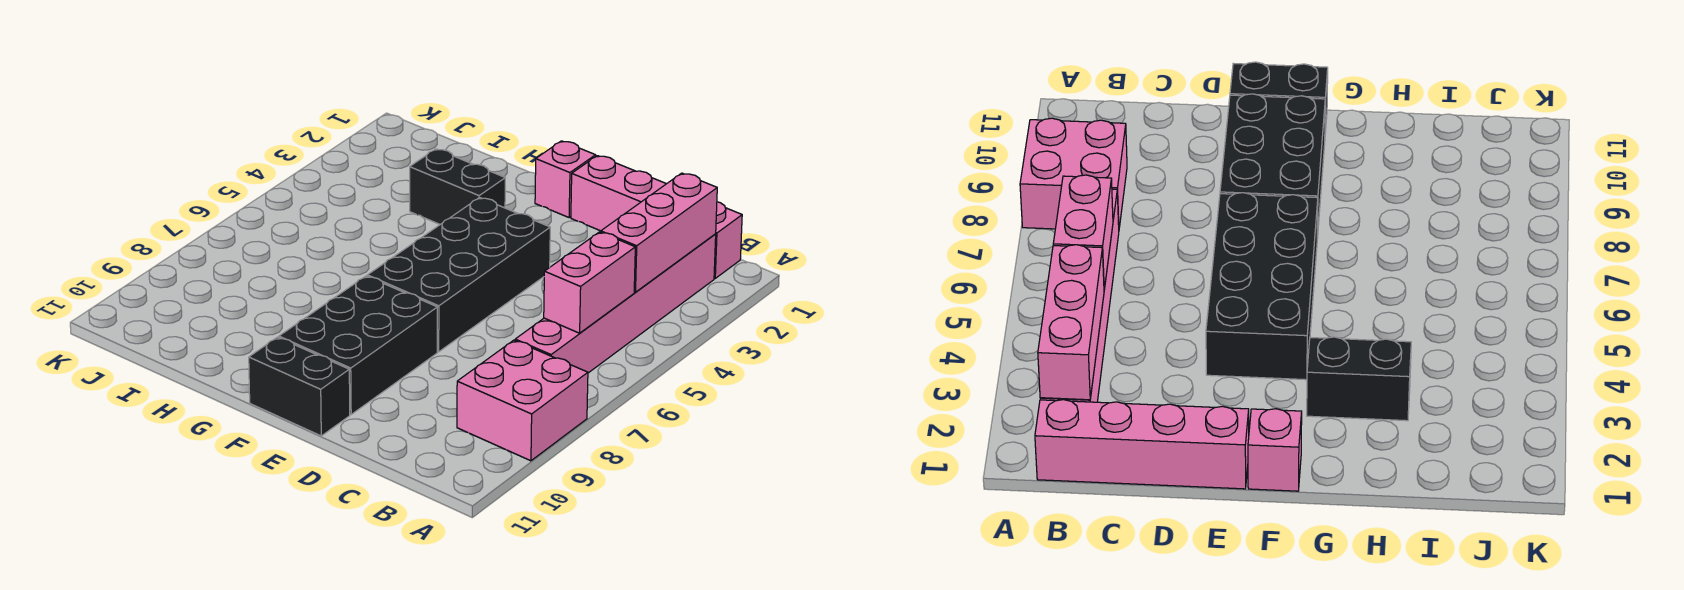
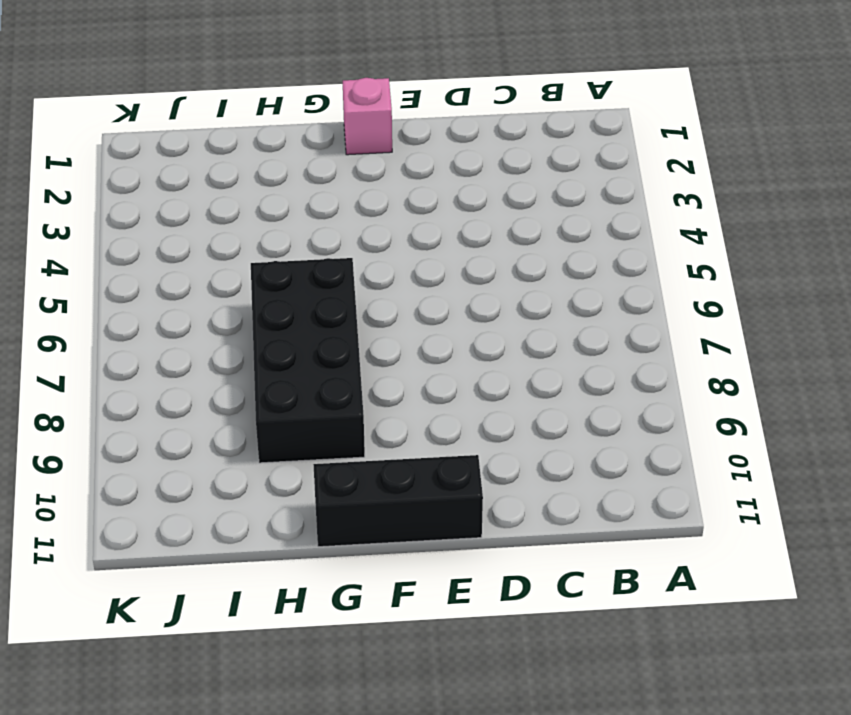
black brick E11:G11 level 1 -> black brick E11:F11 level 1
black brick G6:H9 level 1 -> black brick E4:F7 level 1
none -> pink brick A8:B9 level 1
none -> pink brick B1:E1 level 1

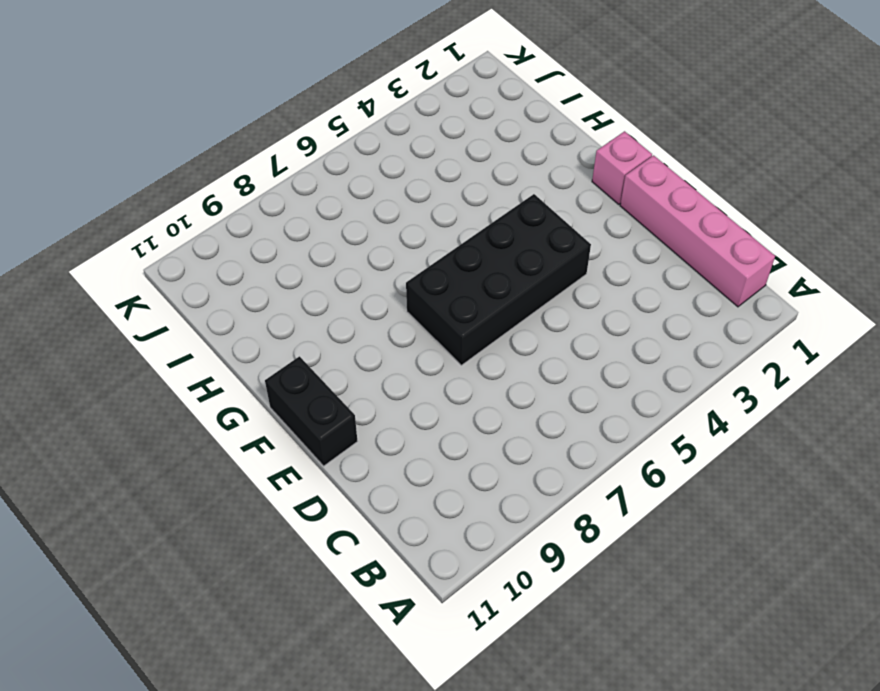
none -> pink brick A8:B9 level 1
none -> pink brick B2:B7 level 1

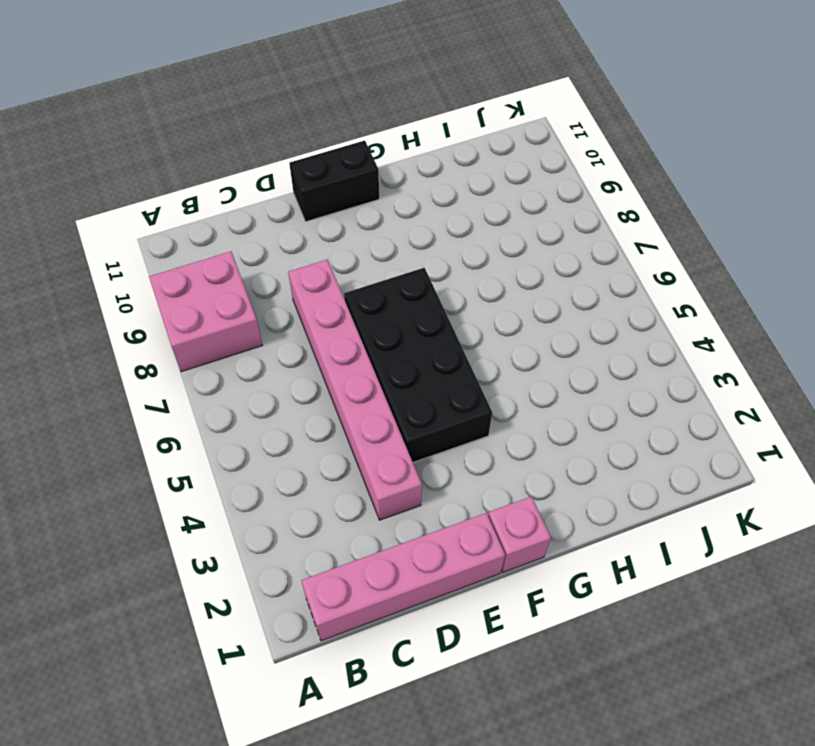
pink brick D3:D8 level 1 -> pink brick B2:B7 level 1
none -> black brick E8:F10 level 1
none -> black brick G3:H3 level 1

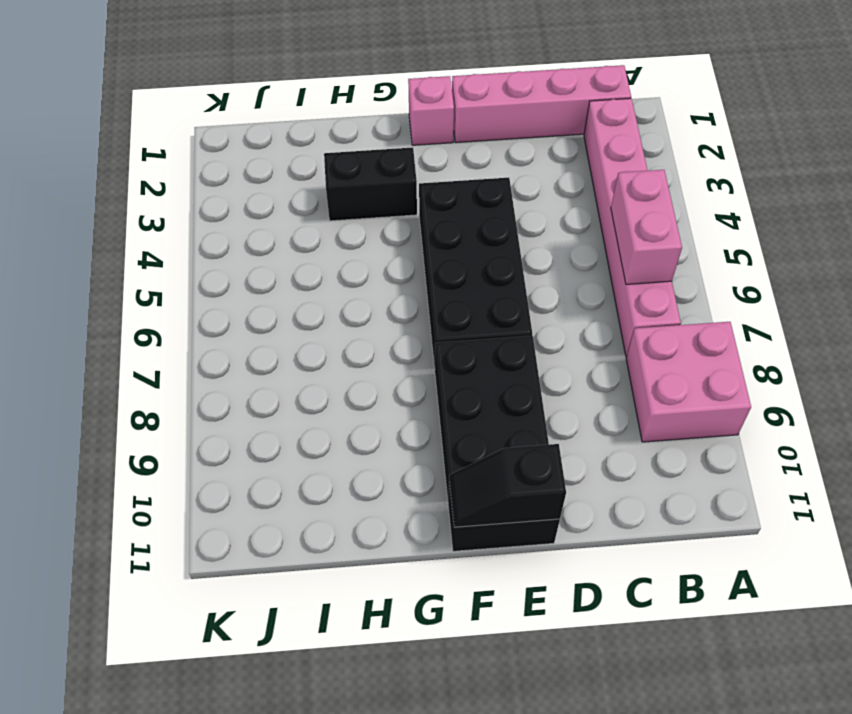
black slope E11:F11 level 2 top E -> none
none -> pink brick B2:B4 level 2

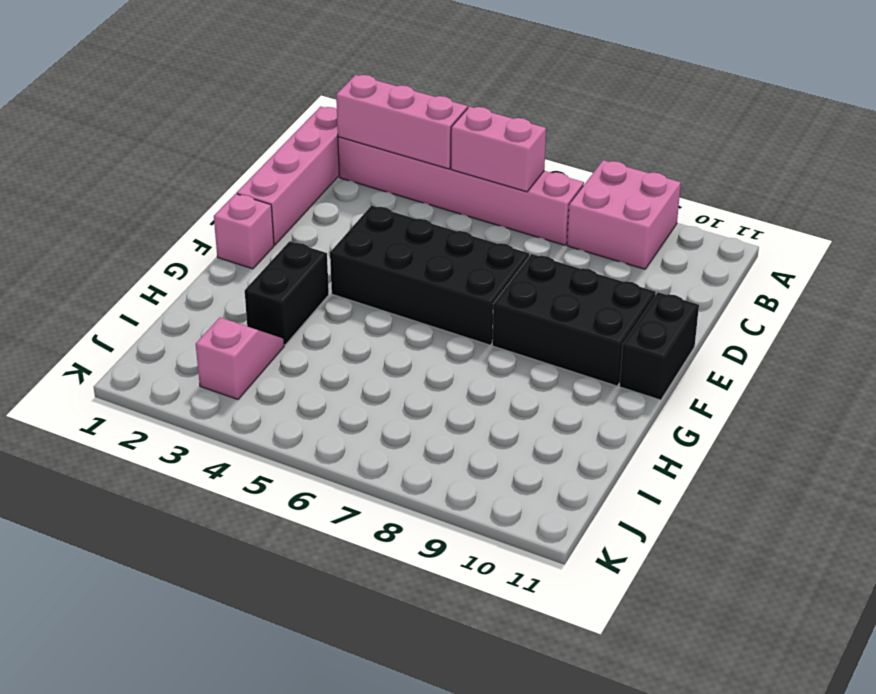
pink slope I3:J3 level 1 top J -> none

